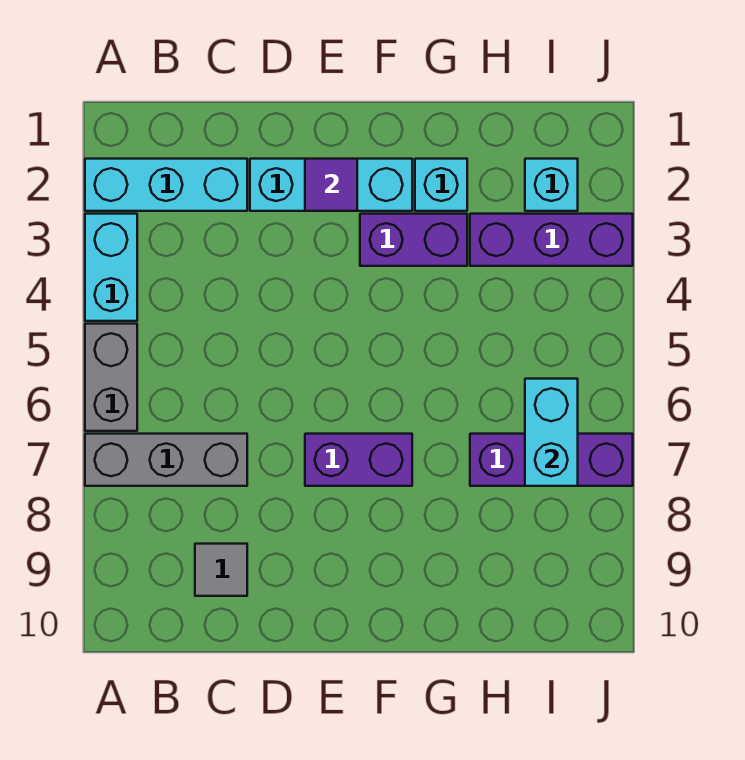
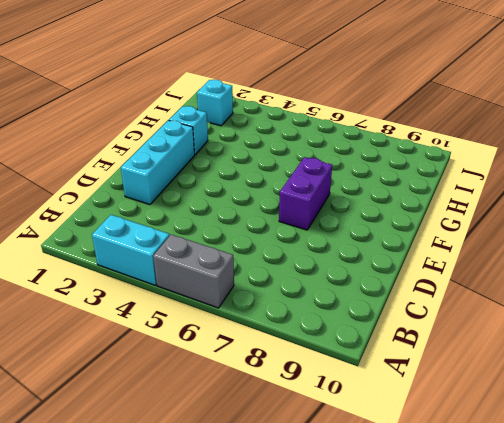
none -> cyan brick A2:C2 level 1
none -> grey brick A7:C7 level 1
none -> grey tile C9 level 1

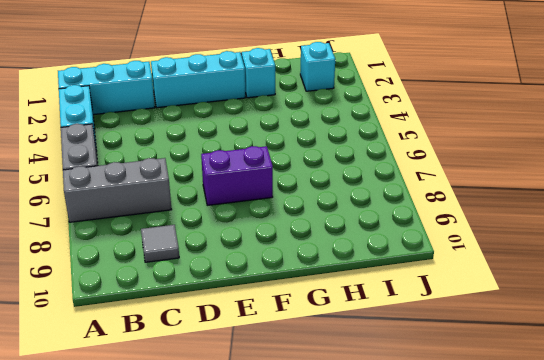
none -> purple brick F3:G3 level 1
none -> purple brick H3:J3 level 1
none -> purple brick H7:J7 level 1

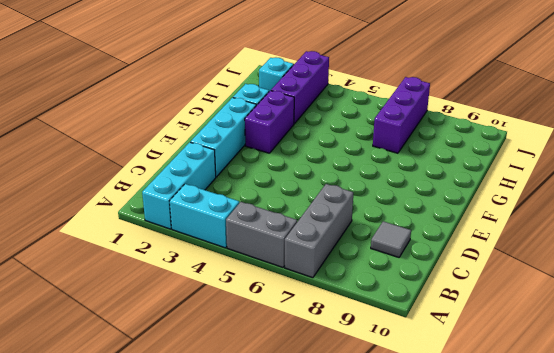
none -> purple brick E7:F7 level 1
none -> purple tile E2 level 2
none -> cyan brick I6:I7 level 2

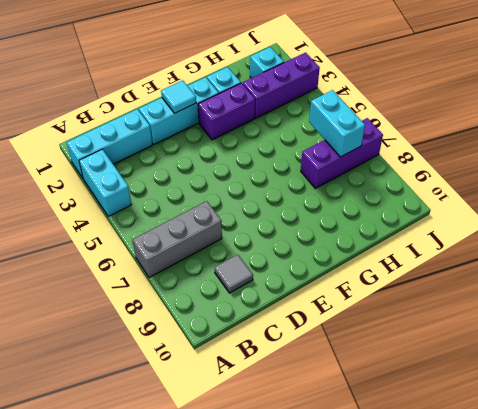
cyan tile E2 level 2 -> purple tile E2 level 2
none -> grey brick A5:A6 level 1
none -> purple brick E7:F7 level 1

